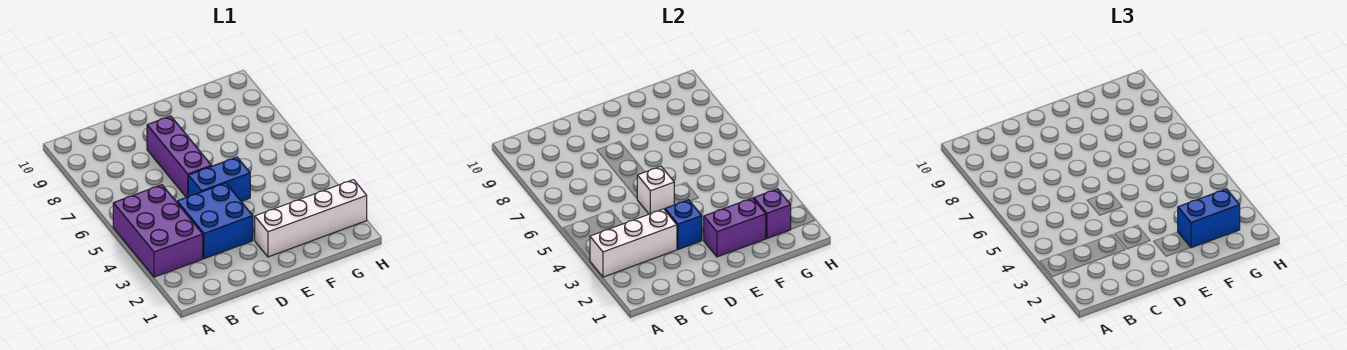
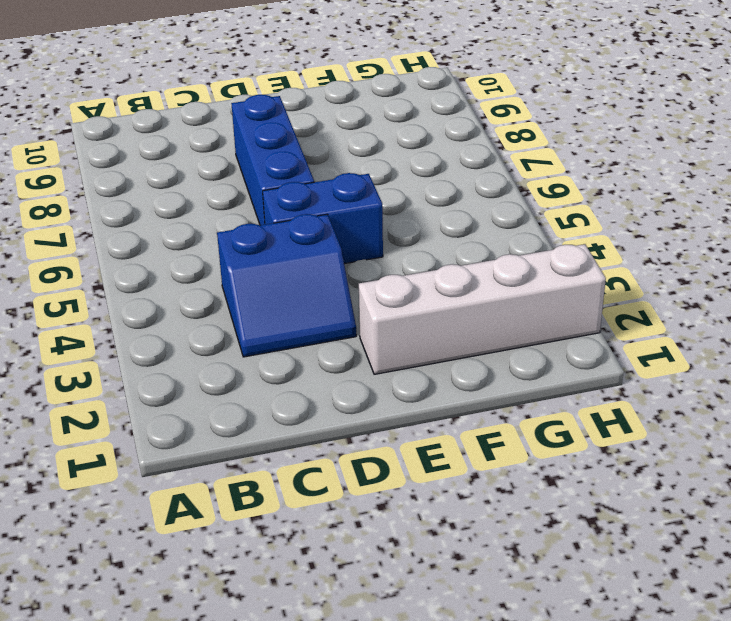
blue slope C3:D4 level 1 top 4 -> blue brick C3:D4 level 1
blue brick D6:D8 level 1 -> purple brick D6:D8 level 1
none -> purple brick A3:B5 level 1
none -> white brick A3:C3 level 2

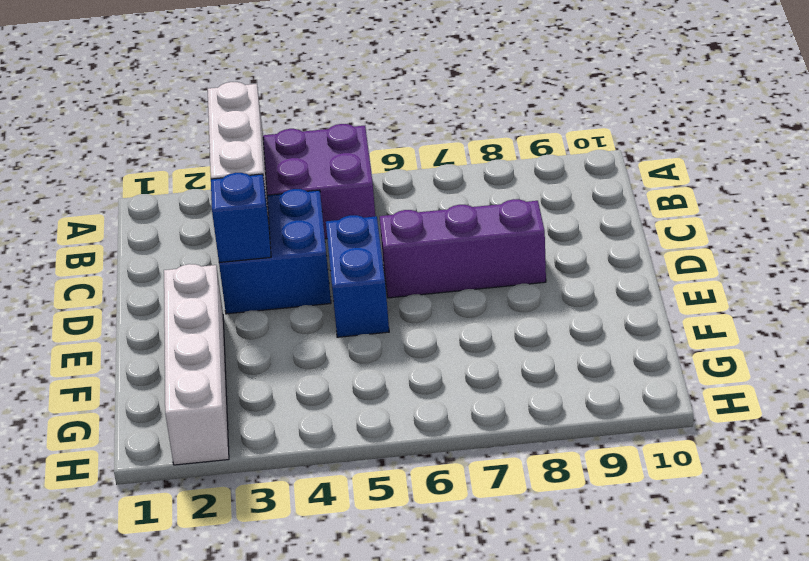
none -> white brick D5 level 2
none -> purple brick E2:F2 level 2

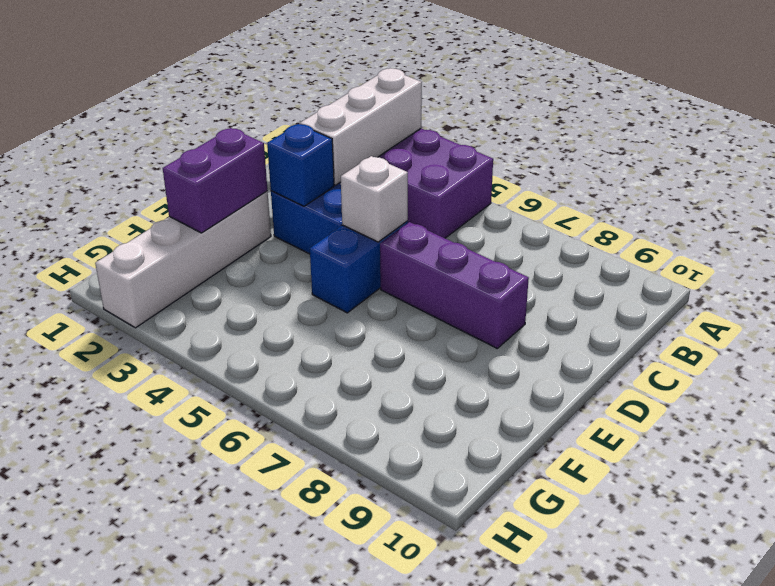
none -> purple brick G2 level 2
none -> blue brick F2:G2 level 3

